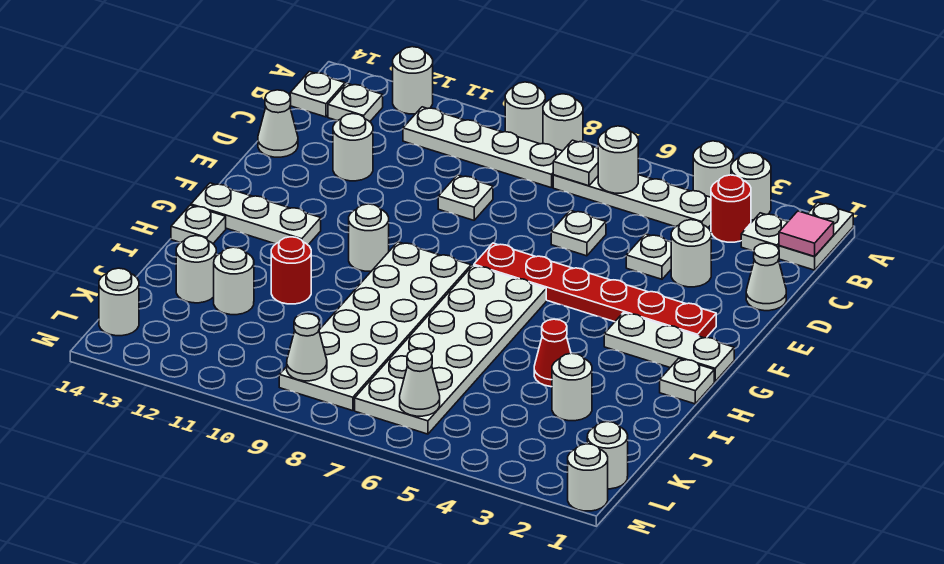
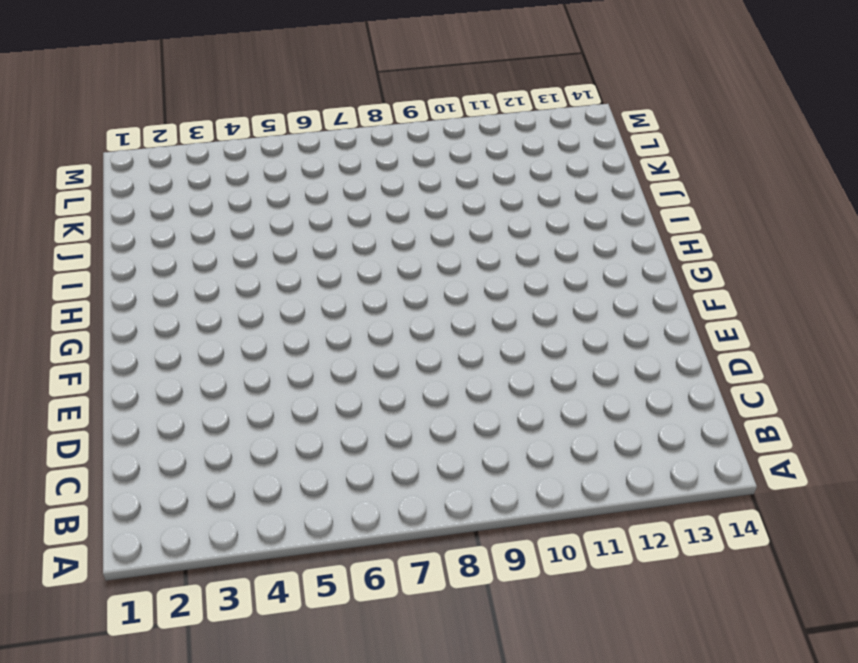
none -> white plate A1:B1 level 1
none -> white round brick A3 level 1
none -> white round brick A4 level 1
none -> white round brick A8 level 1

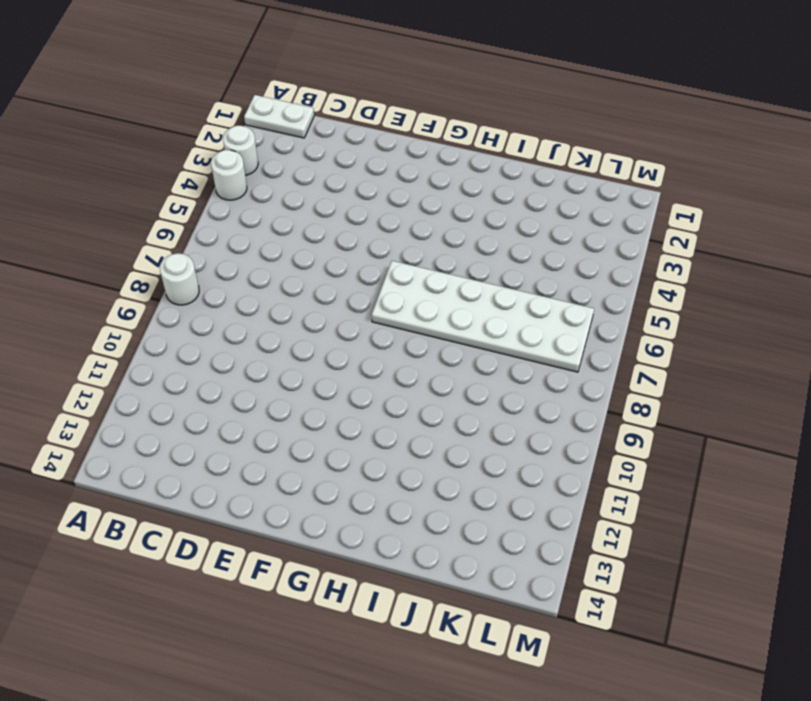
none -> white round brick A9 level 1
none -> white round brick A12 level 1
none -> white plate B2 level 1
none -> red round brick B3 level 1

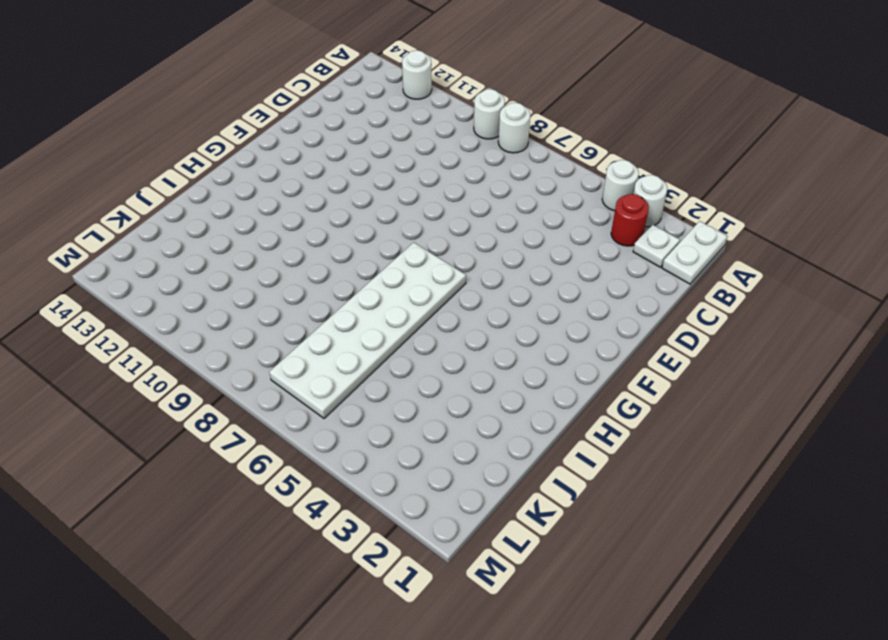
none -> white plate B4:B7 level 1
none -> white plate B8:B11 level 1
none -> white plate B13 level 1
none -> white plate B14 level 1

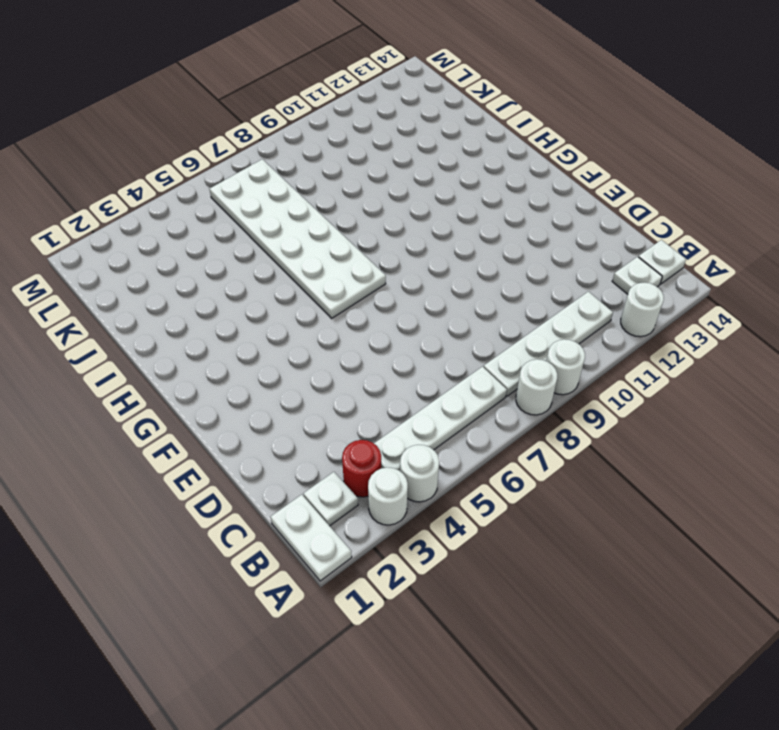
none -> white cone D1 level 1
none -> white round brick D3 level 1
none -> white plate D4 level 1
none -> white plate D6 level 1

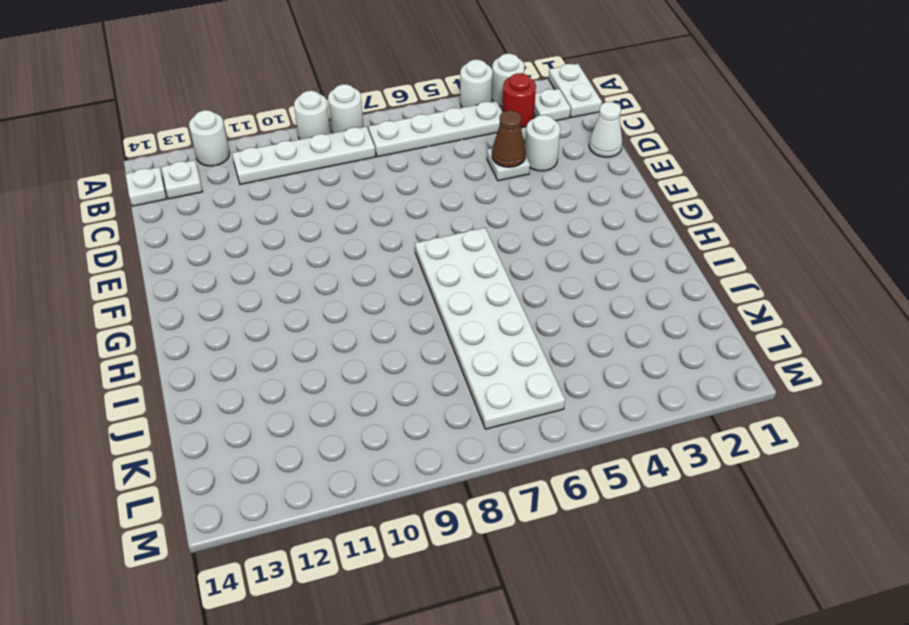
brown cone D4 level 2 -> none
none -> white plate D6 level 1
none -> white plate D9 level 1
none -> white round brick D12 level 1
none -> white cone D14 level 1

